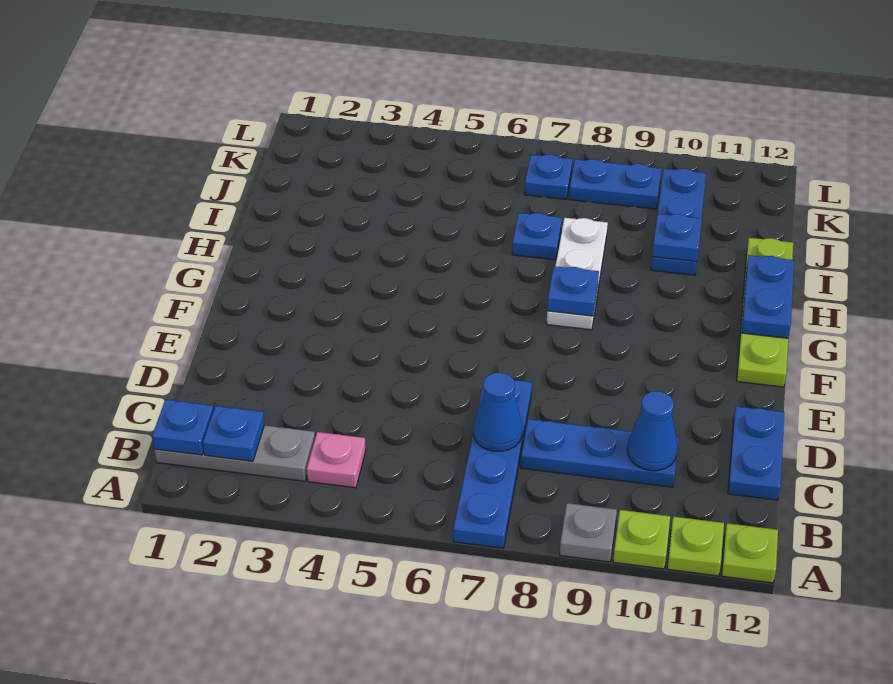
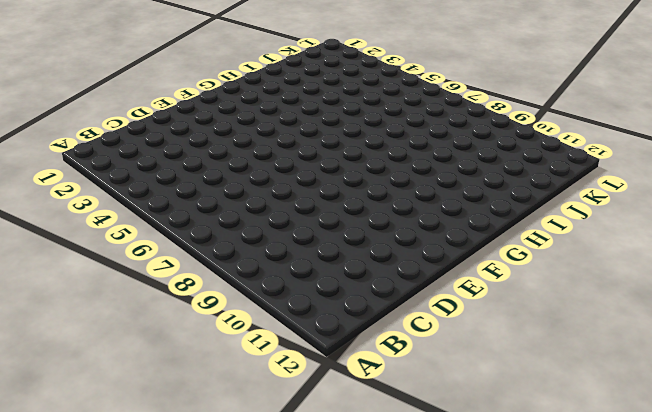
none -> blue plate A7:D7 level 1
none -> grey plate A9 level 1
none -> lime plate A10 level 1

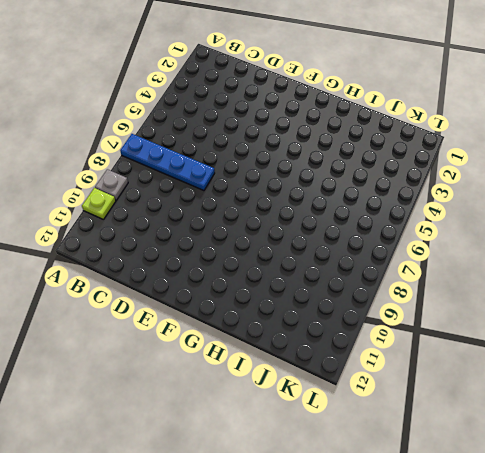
none -> lime plate A11 level 1
none -> lime plate A12 level 1
none -> grey plate B1:B3 level 1

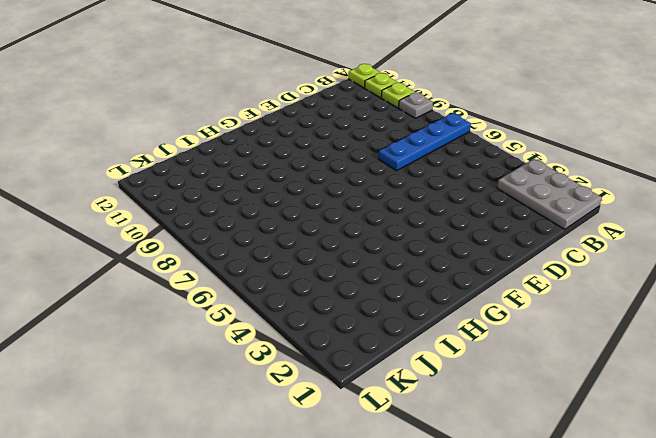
grey plate A1:B3 level 1 -> grey plate B1:B3 level 1
none -> pink plate B4 level 1
none -> blue plate C8:C10 level 1
none -> blue plate C12:D12 level 1

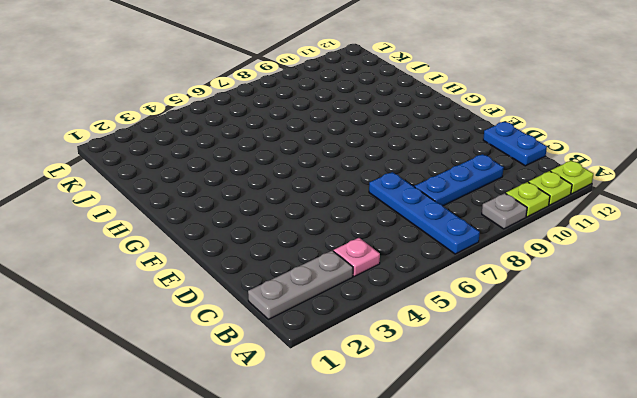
none -> lime plate F12:I12 level 1
none -> white plate G8:I8 level 1
none -> blue plate I7 level 1

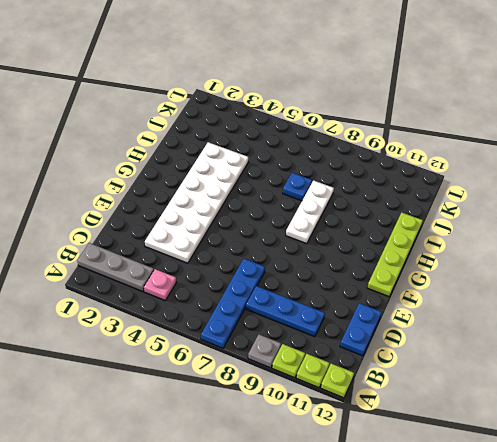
white plate D3:I4 level 1 -> none
none -> blue plate I10:K10 level 1
none -> blue plate K7 level 1
none -> blue plate K8:K9 level 1

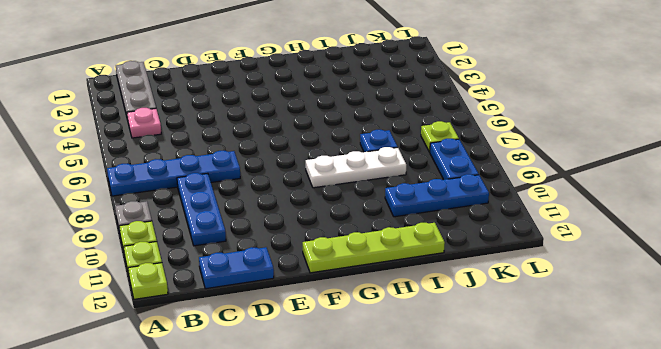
lime plate K7 level 1 -> blue plate K7 level 1
none -> blue plate B1 level 2
none -> blue plate B2 level 2
none -> blue cone C7 level 2

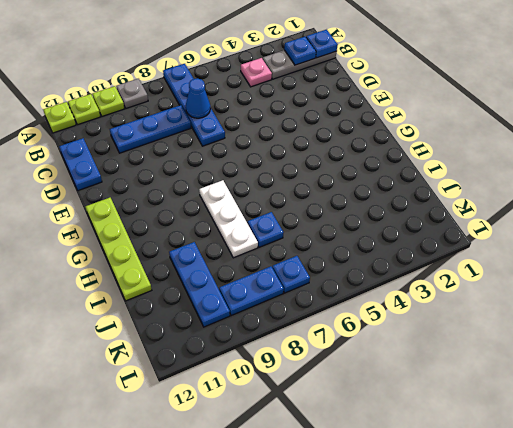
none -> blue cone C10 level 2
none -> blue plate G8 level 2
none -> blue plate G12:H12 level 2

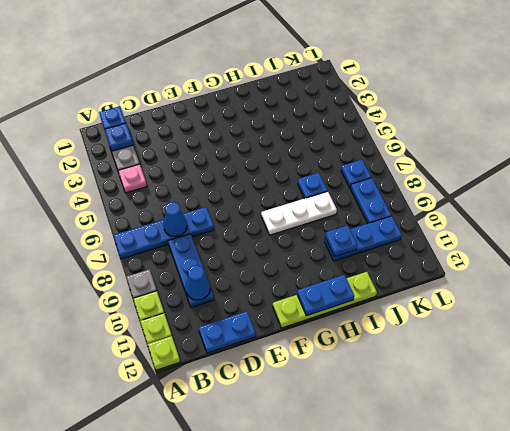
none -> blue plate G8 level 2

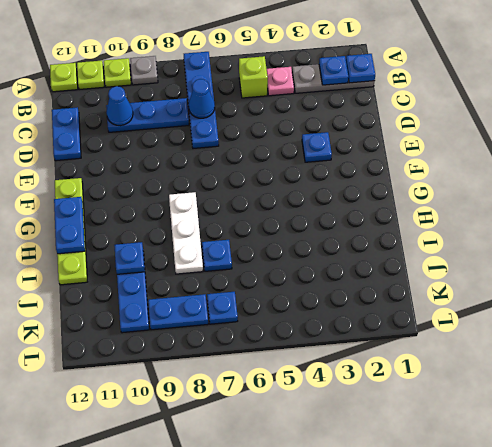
lime brick B5 level 1 -> none
blue plate E3 level 1 -> blue plate G8 level 2

